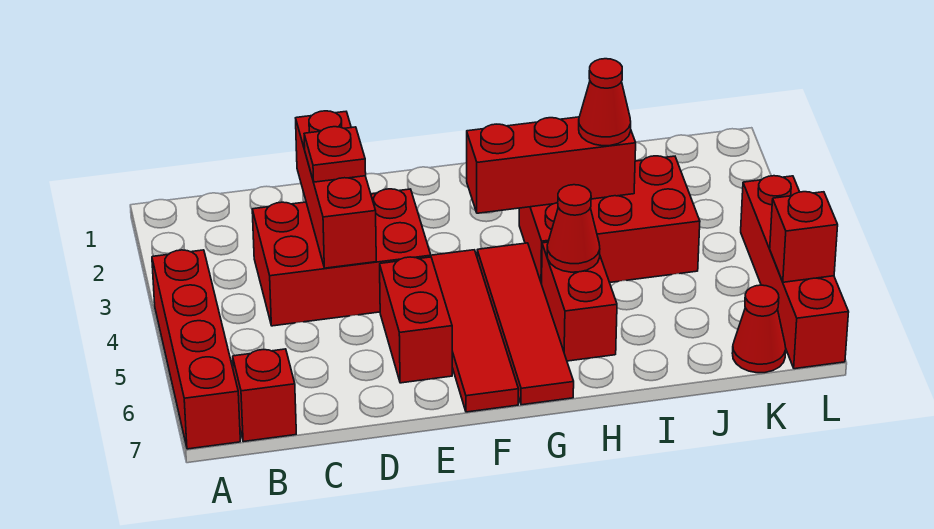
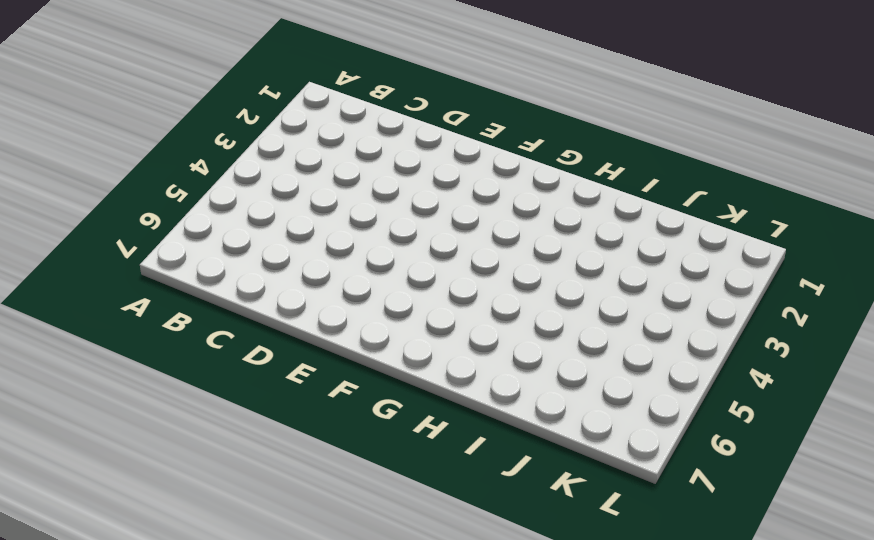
none -> red brick A4:A7 level 1
none -> red brick B7 level 1
none -> red brick C3:E4 level 1

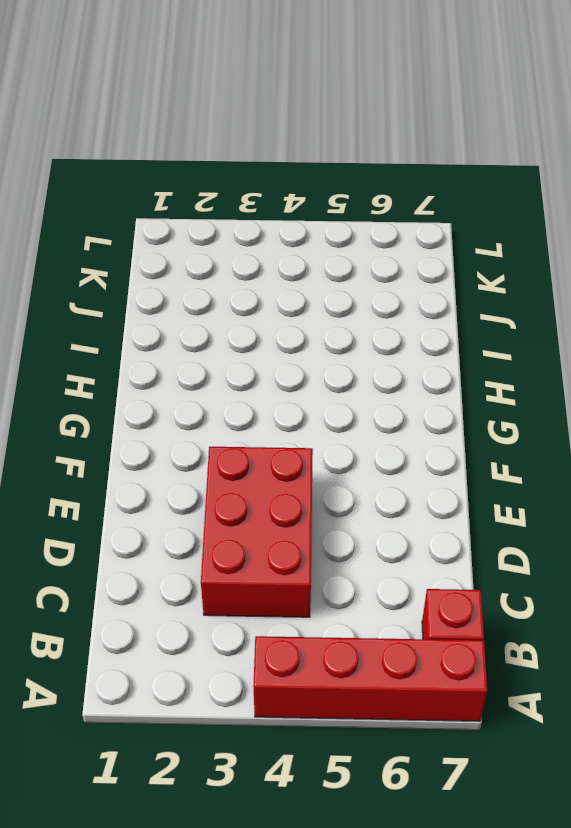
none -> red brick E5:E6 level 1
none -> red tile F4:F7 level 1
none -> red tile G4:G7 level 1

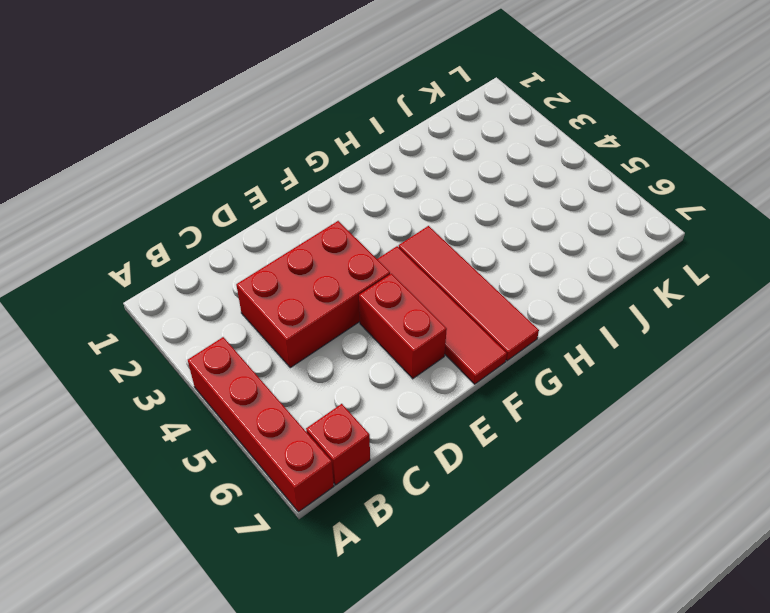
none -> red brick H3:J4 level 1
none -> red brick H5:H6 level 1
none -> red cone K7 level 1

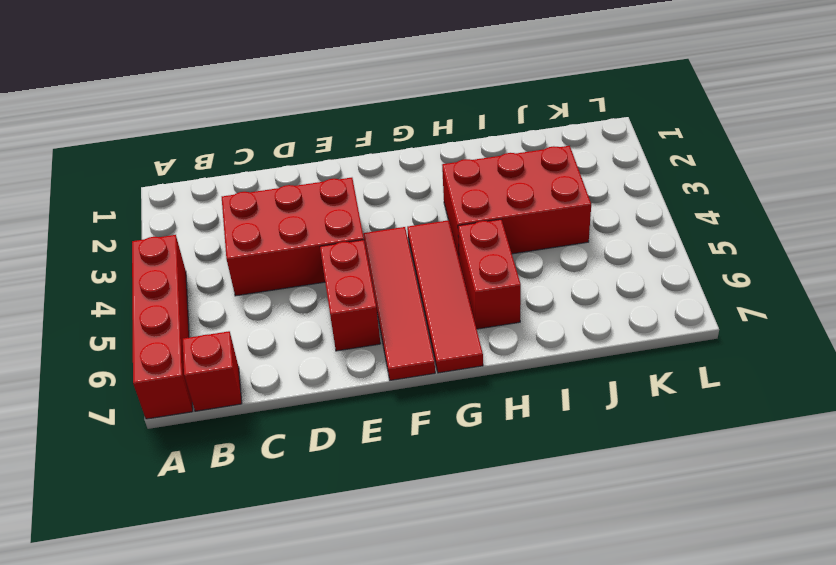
none -> red cone K7 level 1
none -> red brick L4:L7 level 1
none -> red brick D2:D4 level 2

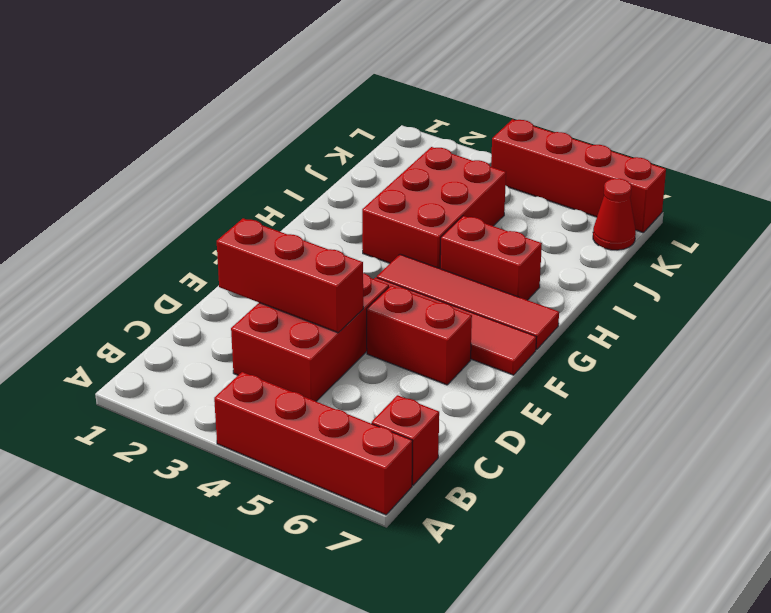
none -> red brick G3:I3 level 2
none -> red cone H5 level 2
none -> red brick L6 level 2

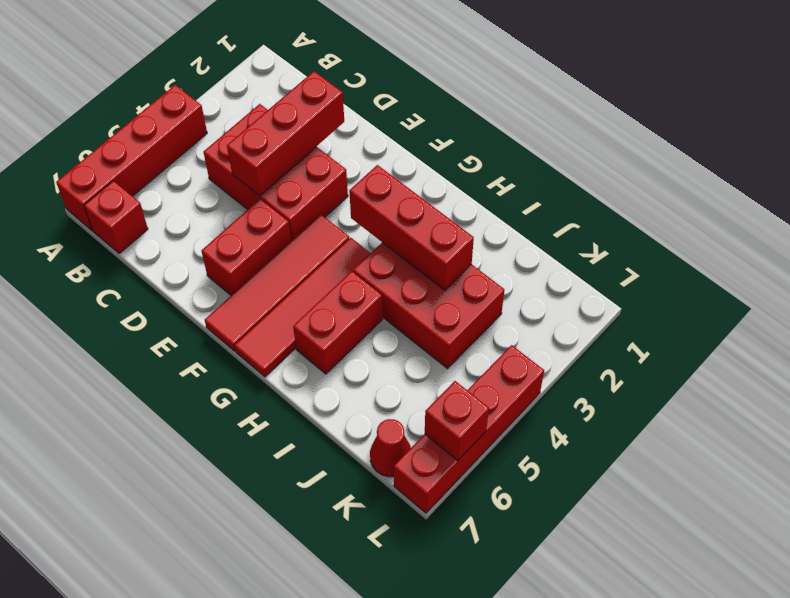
none -> red cone H5 level 2
none -> red plate D3 level 3
none -> red cone I3 level 3

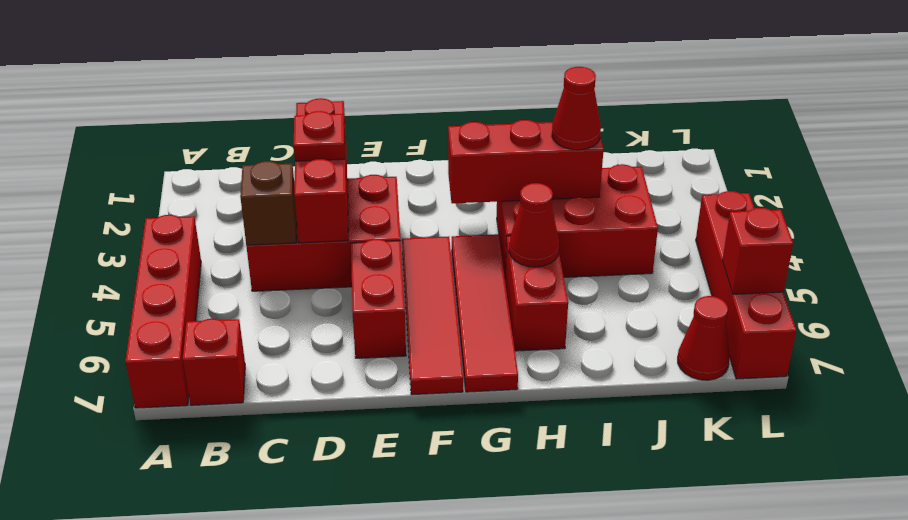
brown brick C4 level 2 -> none

